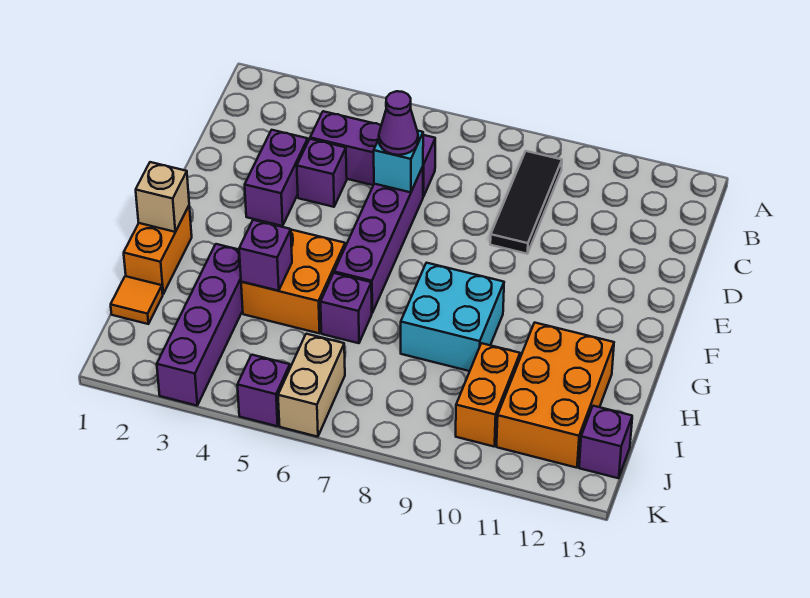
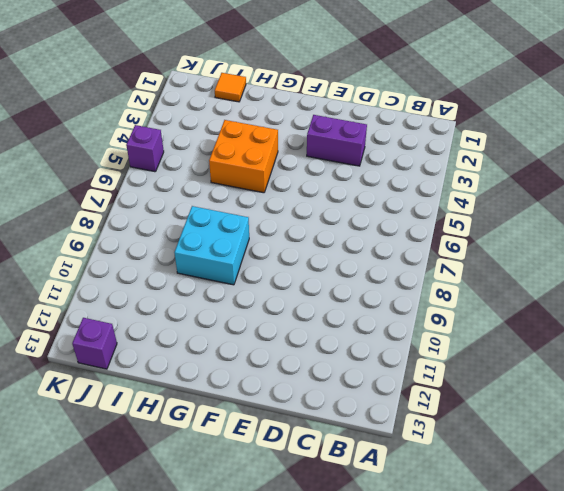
none -> black tile B9:D9 level 1
none -> purple brick C4:C6 level 1
none -> purple brick D4 level 1

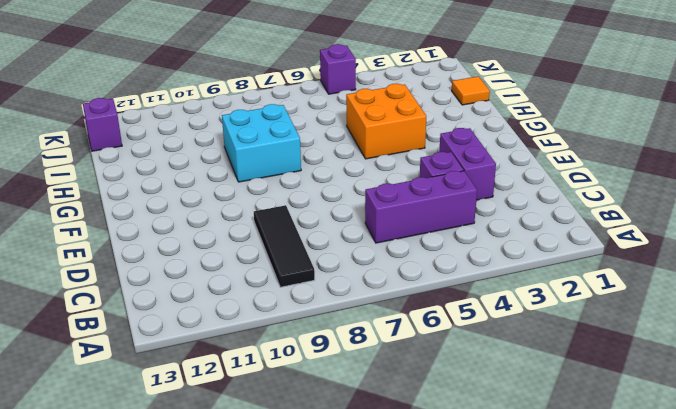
none -> purple brick D6:G6 level 1
none -> orange brick G1:H1 level 1
none -> purple brick H3:K3 level 1

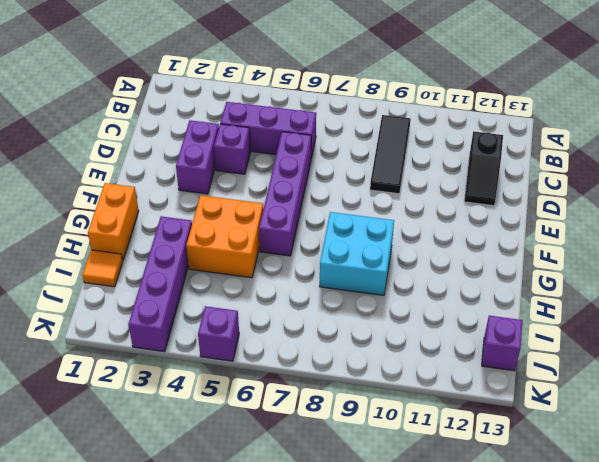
black slope C12:D12 level 1 top C -> none
none -> purple brick H6 level 1
none -> orange brick H11:J12 level 1
none -> orange brick I10:J10 level 1

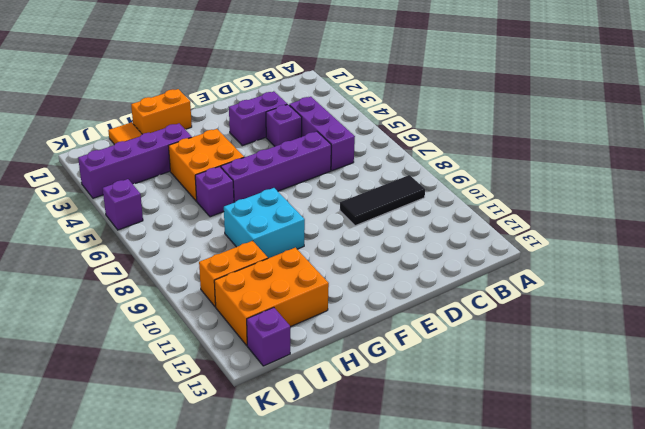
none -> tan brick J6:K6 level 1
none -> cyan brick D6 level 2
none -> tan brick G1 level 2

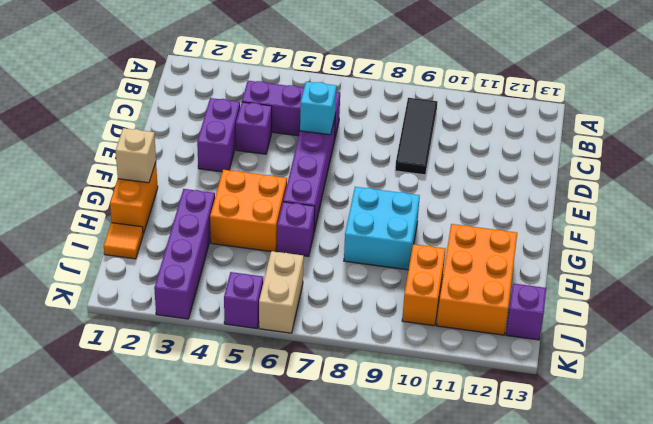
none -> purple brick H4 level 2
none -> purple cone D6 level 3

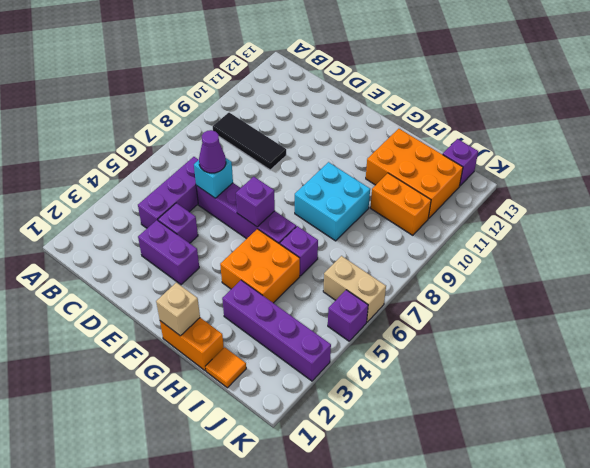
purple brick F6 level 2 -> purple brick H4 level 2

